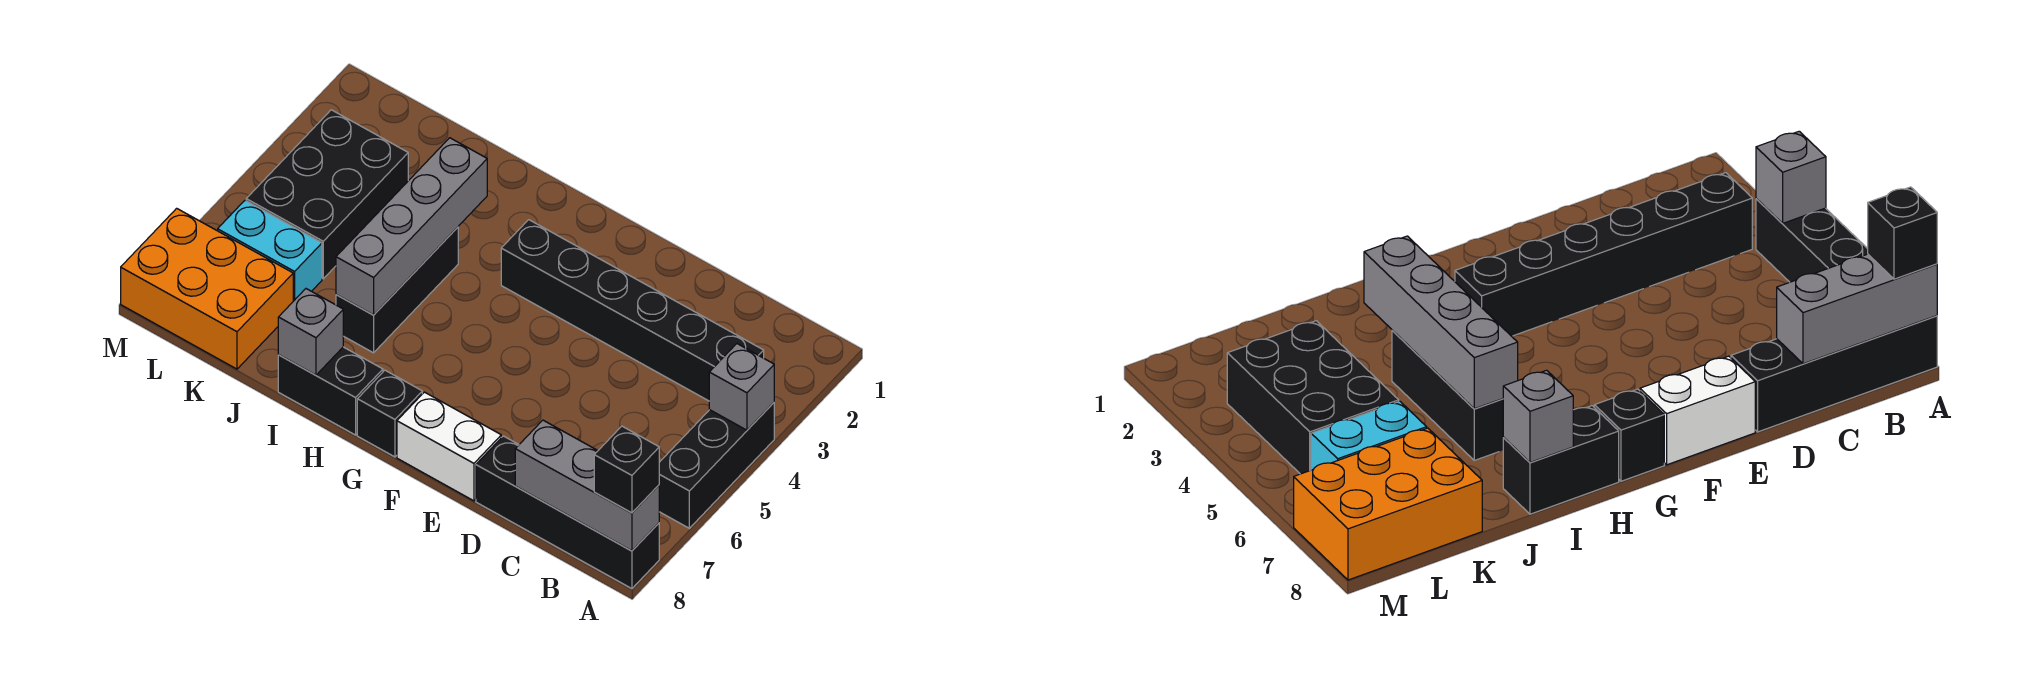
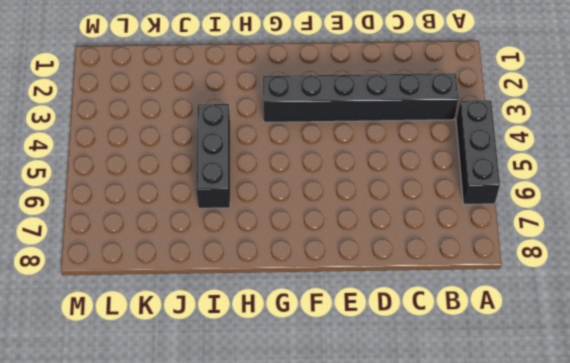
none -> black brick A8:D8 level 1
none -> white brick E8:F8 level 1
none -> black brick G8 level 1

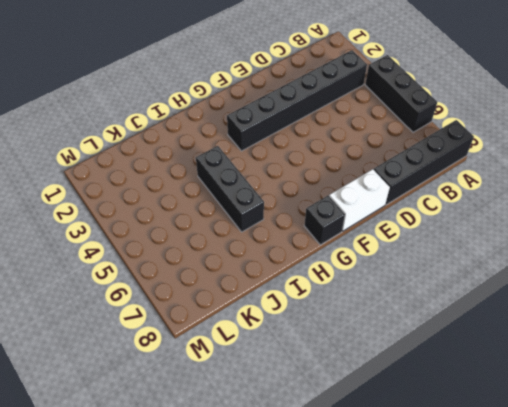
none -> black brick H8:I8 level 1
none -> black brick K3:L5 level 1
none -> cyan brick K6:L6 level 1

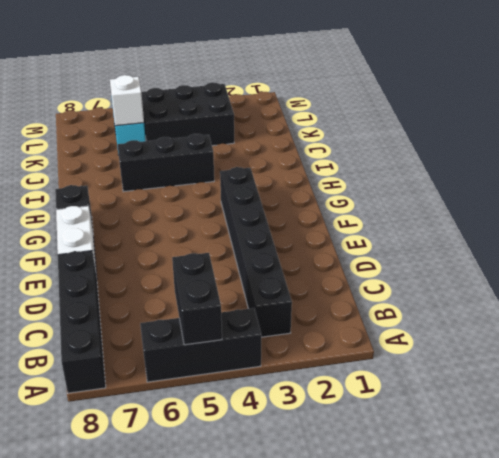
black brick A5:B5 level 2 -> black brick H8:I8 level 1
white brick K6 level 2 -> none
none -> orange brick K7:M8 level 1
none -> grey brick A4 level 2
none -> grey brick A8:C8 level 2

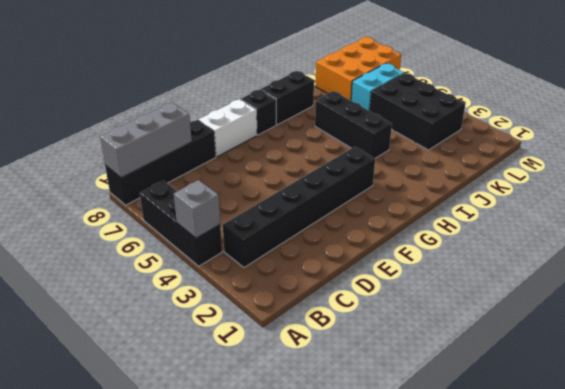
none -> grey brick I3:I6 level 2
none -> grey brick I8 level 2
none -> black brick A8 level 3

